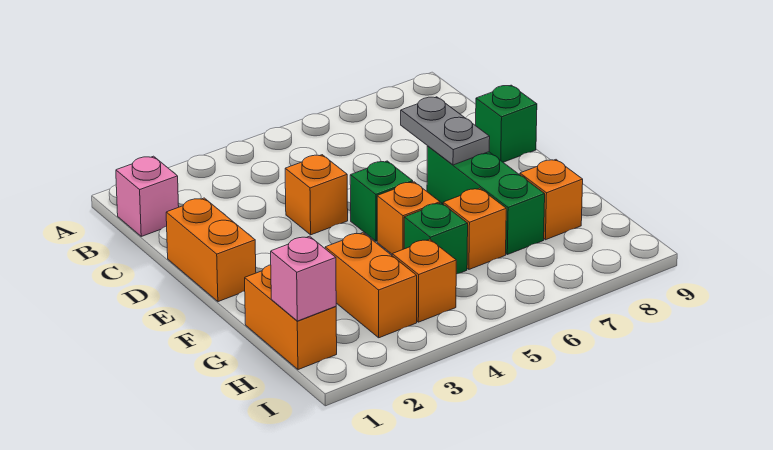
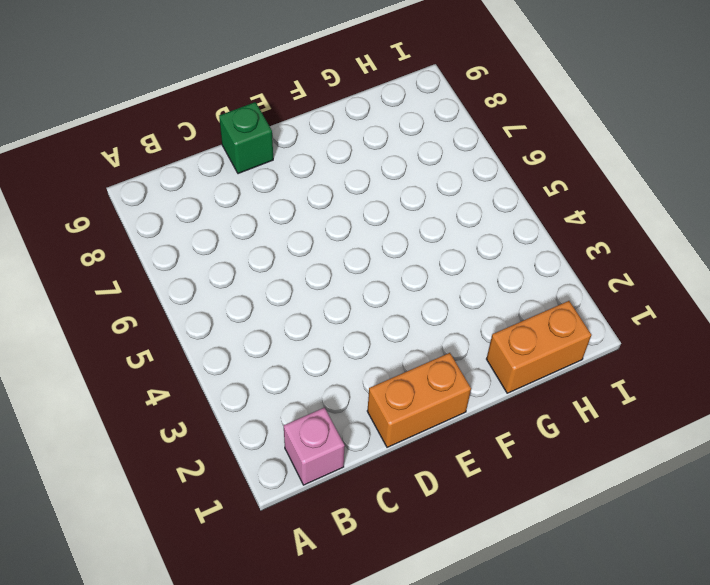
none -> orange brick D4 level 1
none -> green brick E5 level 1
none -> green brick E7:G7 level 1

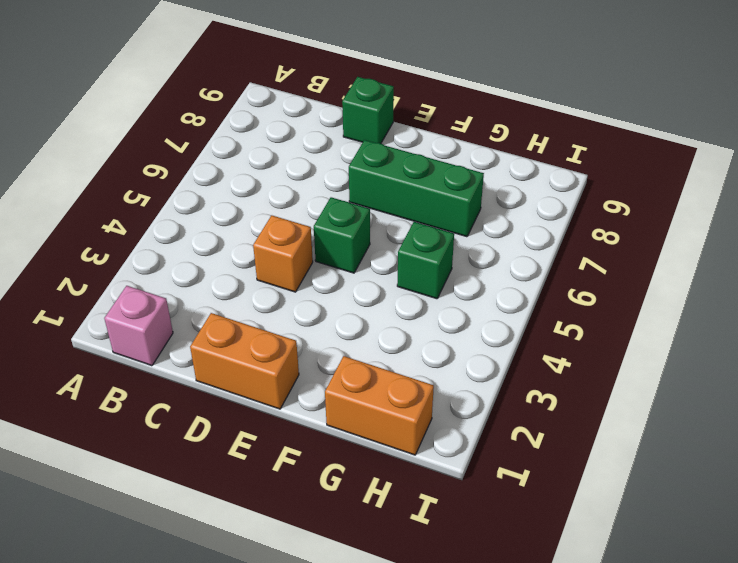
none -> orange brick F5 level 1
none -> orange brick G3:H3 level 1
none -> orange brick G6 level 1

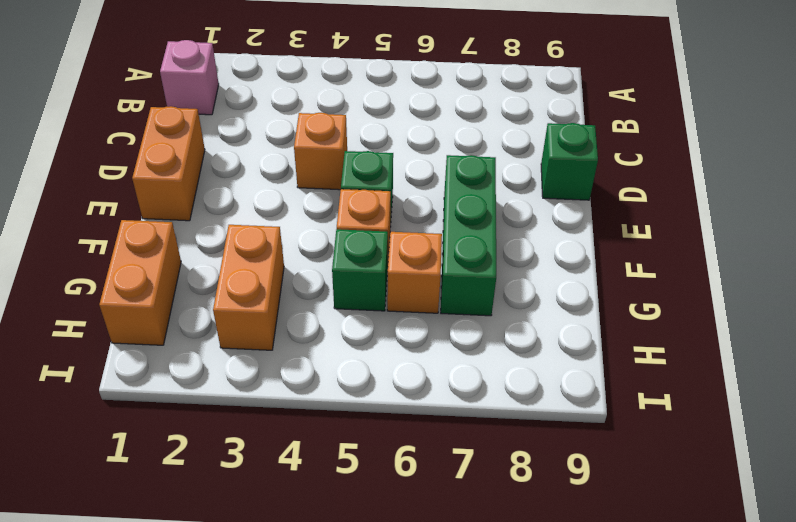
none -> orange brick G8 level 1
none -> orange brick H4 level 1
none -> grey plate D7:E7 level 2

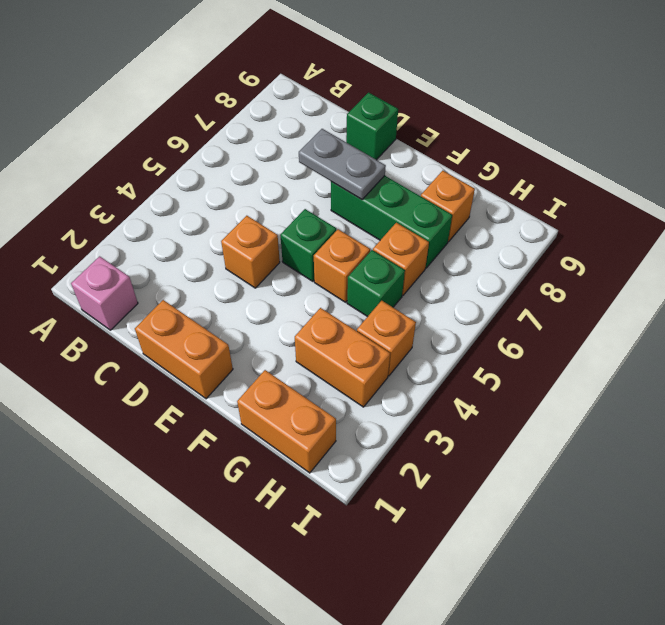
none -> pink brick H1 level 2

